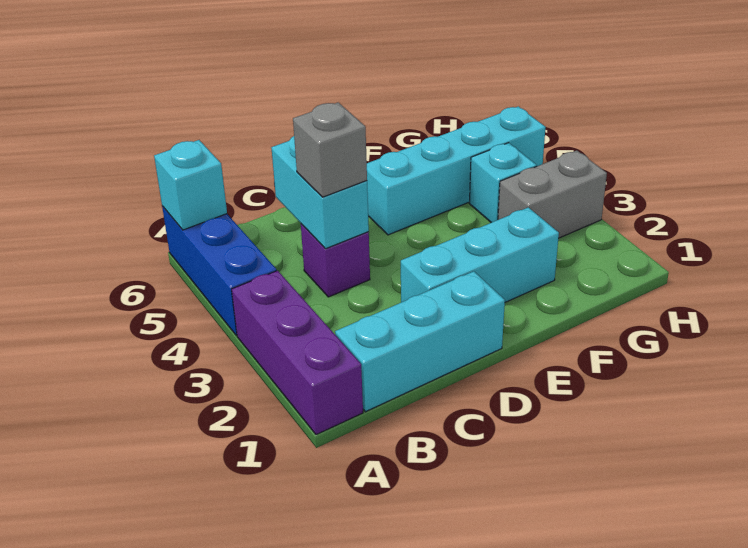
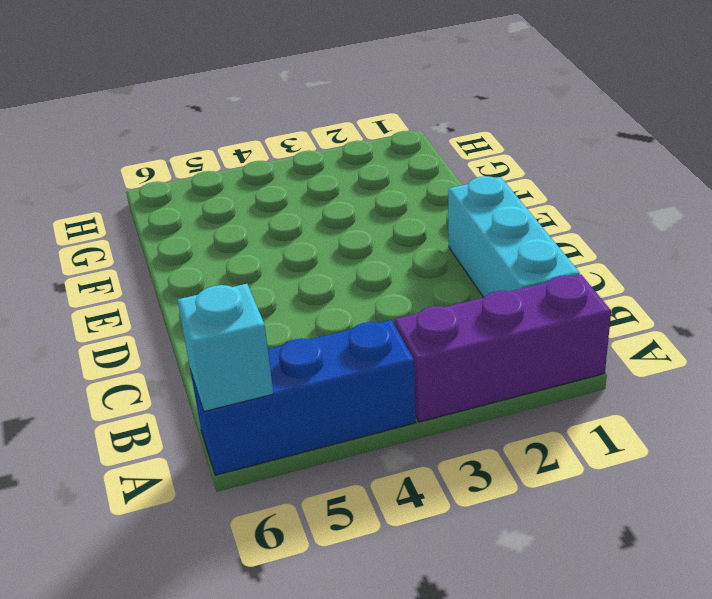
none -> purple brick C4 level 1
none -> cyan brick D2:F2 level 1

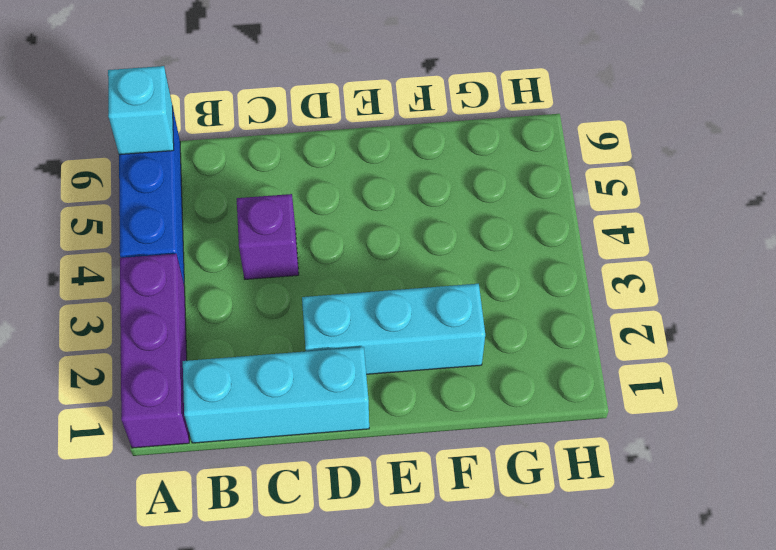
none -> cyan brick E5:H5 level 1
none -> grey brick G3:H3 level 1

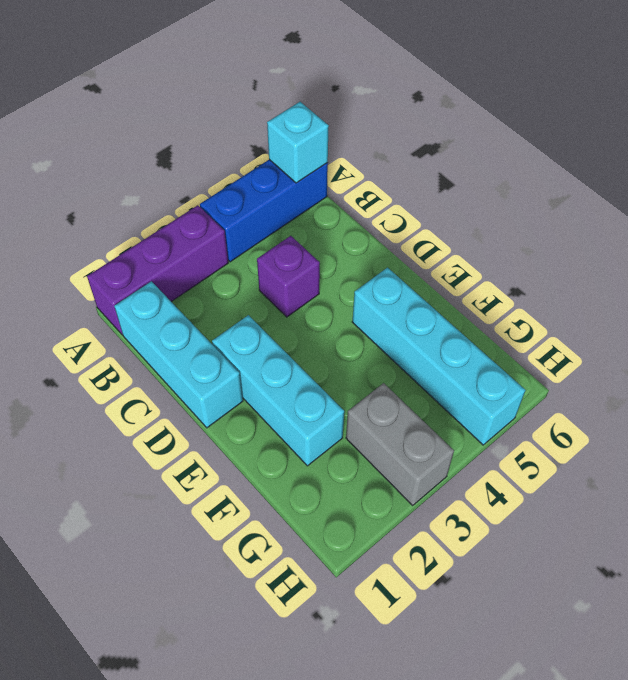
none -> cyan brick G4 level 1
none -> cyan brick C4:C5 level 2

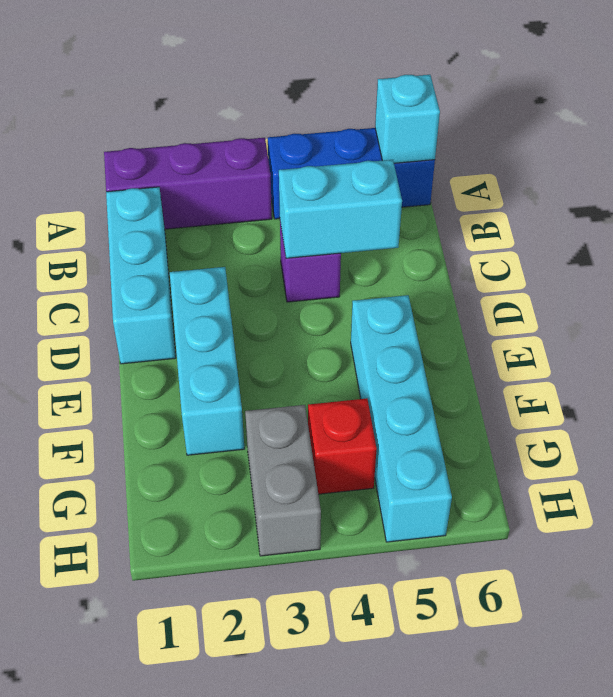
red brick G4 level 1 -> cyan brick G4 level 1
none -> grey brick C4 level 3

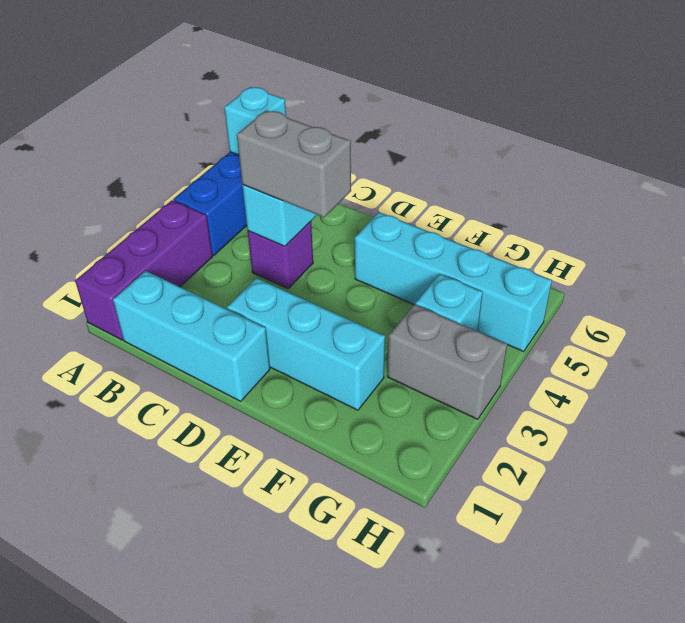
grey brick C4:D4 level 3 -> grey brick C4 level 3

